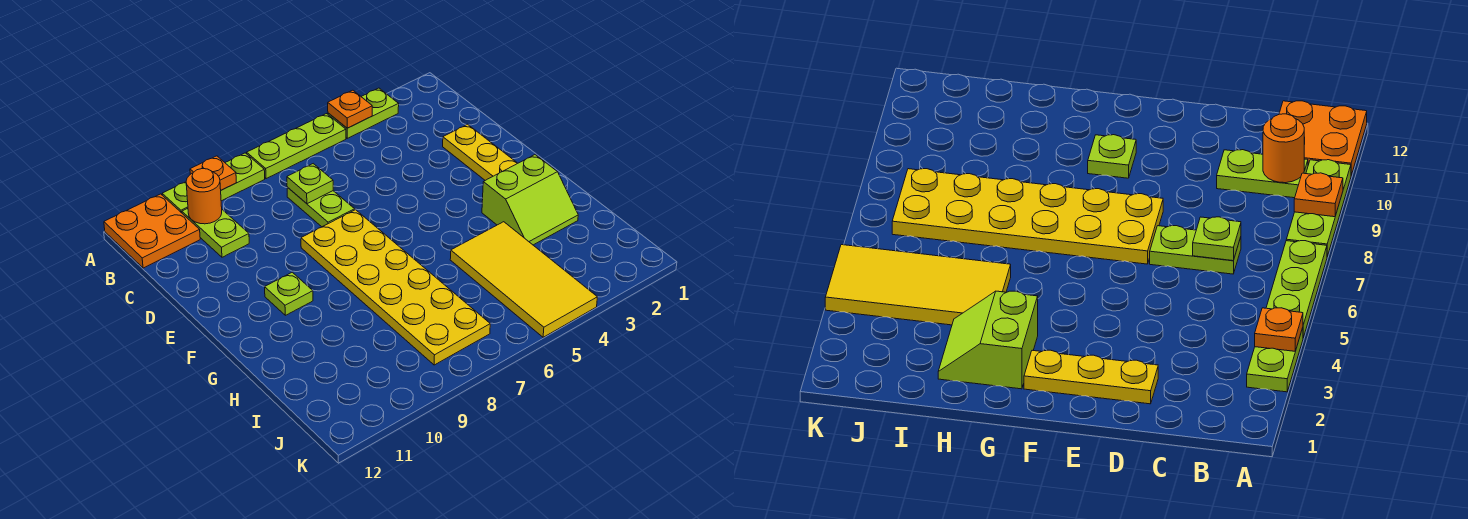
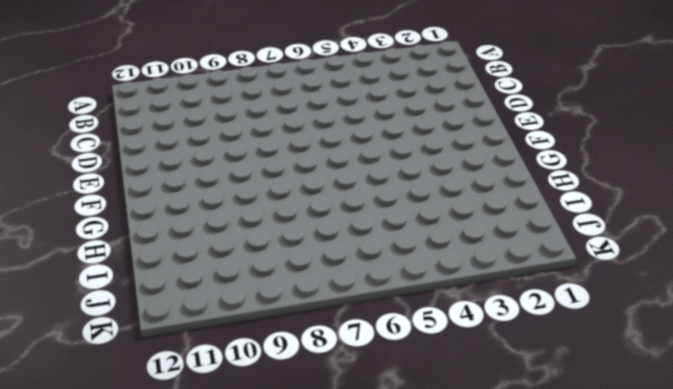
none -> lime plate A3:A4 level 1
none -> lime plate A5:A7 level 1
none -> lime plate A8:A10 level 1

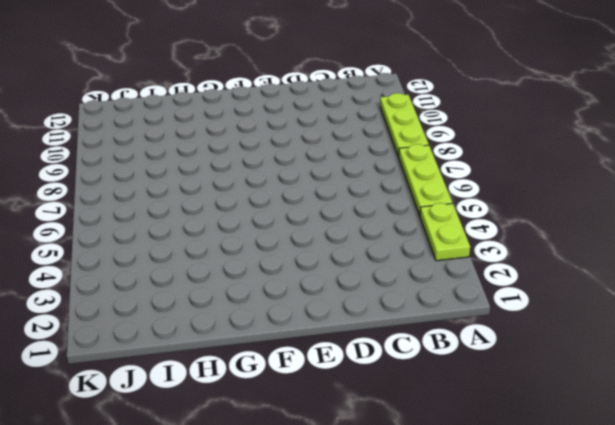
none -> orange plate A11:B12 level 1
none -> lime plate B10:C10 level 1
none -> lime plate C7:D7 level 1

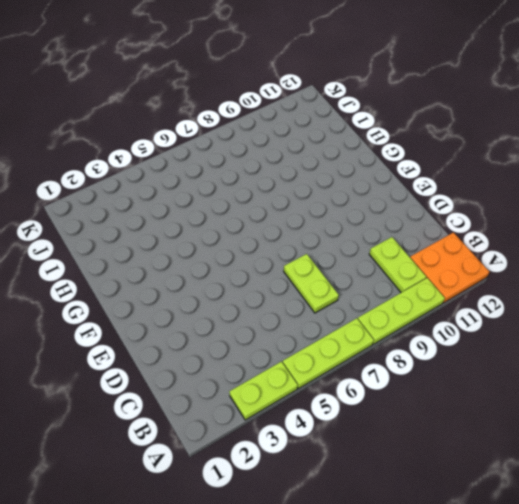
none -> yellow plate D2:F2 level 1
none -> yellow plate E7:J8 level 1
none -> lime plate F10 level 1

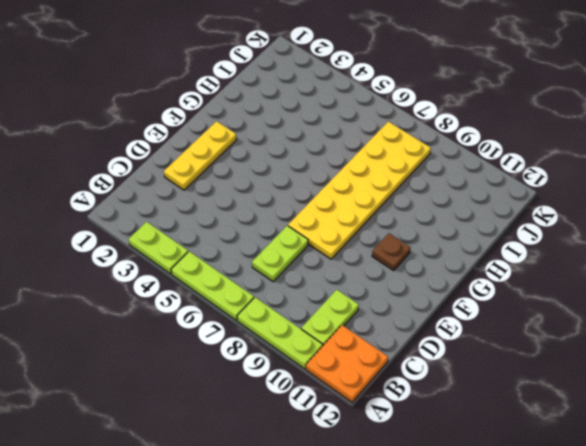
brown plate F10 level 1 -> lime plate F10 level 1
none -> lime slope G2:H3 level 1 top G
none -> yellow tile H4:K5 level 1
none -> orange plate A4 level 2

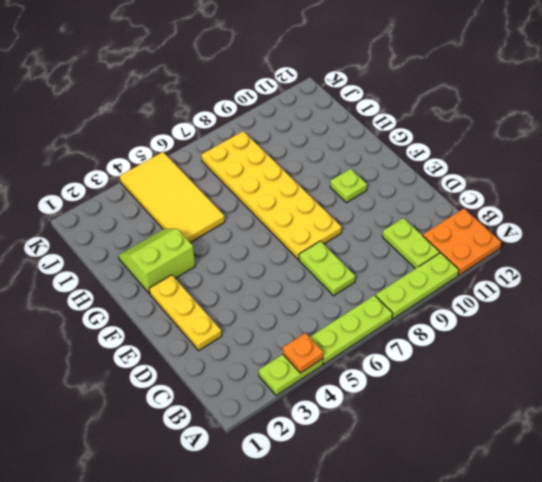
none -> orange plate A9 level 2
none -> orange round brick B10 level 2
none -> lime plate C7 level 2

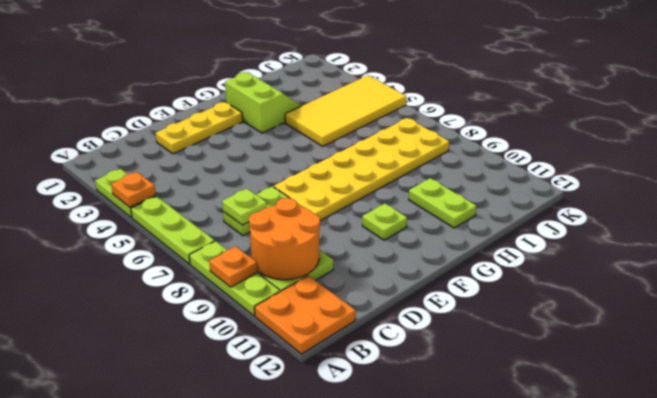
orange round brick B9:C10 level 2 -> orange round brick B10 level 2
lime plate H10:H11 level 1 -> none

